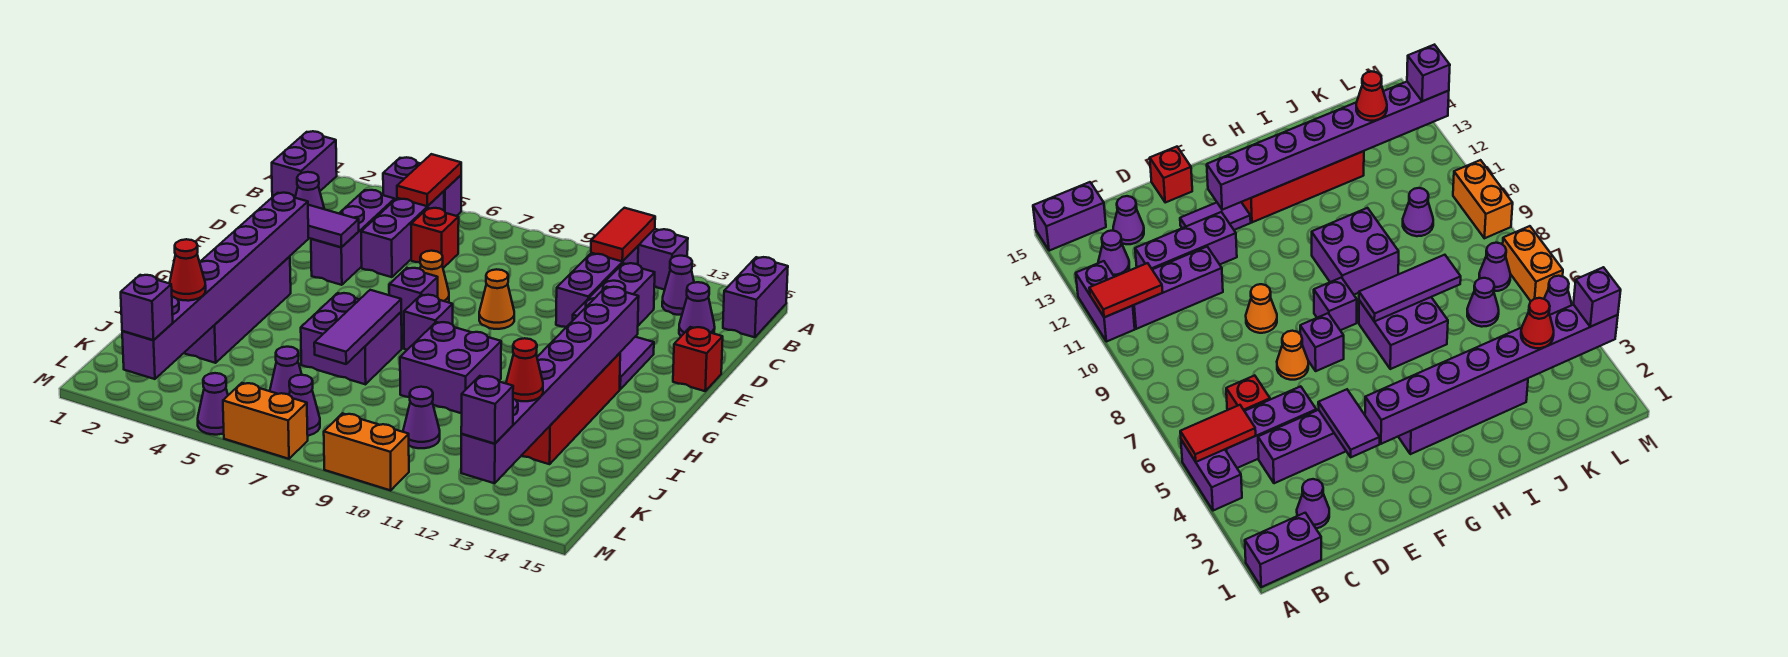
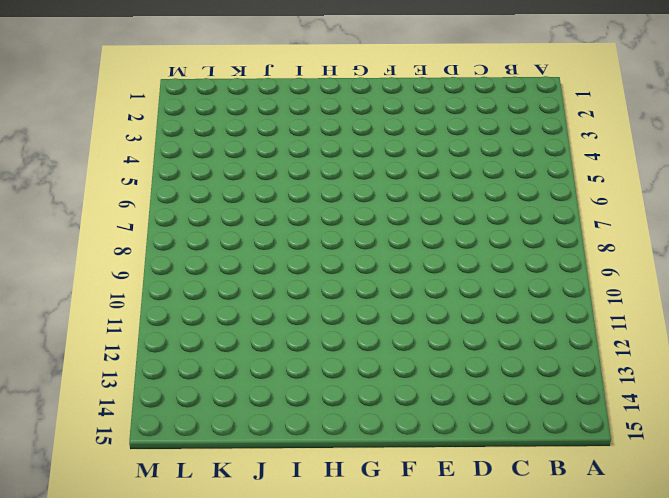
none -> purple brick A1:B1 level 1
none -> purple brick A4:A5 level 1
none -> purple brick A11:A12 level 1
none -> purple brick A15:B15 level 1

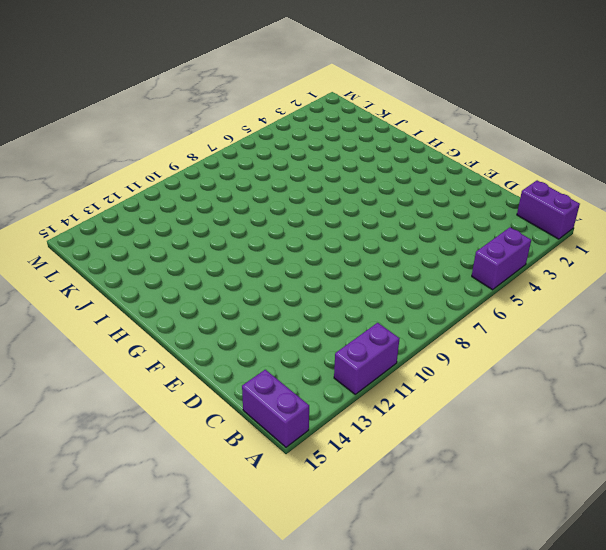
none -> purple brick B5:D5 level 1
none -> purple brick B11:D11 level 1
none -> purple cone B13 level 1
none -> purple cone C2 level 1

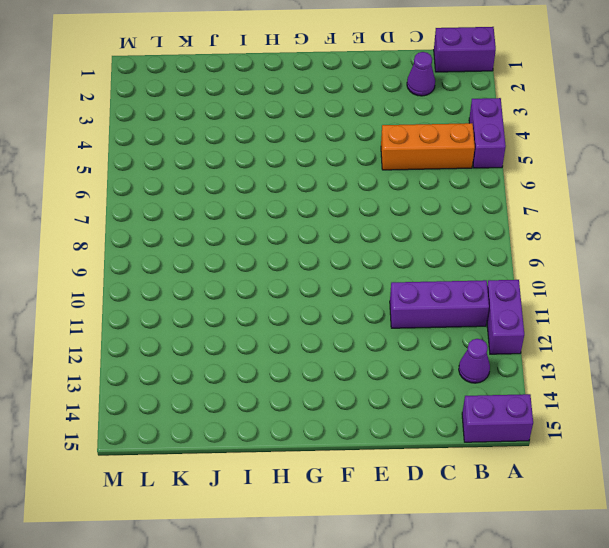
orange brick B5:D5 level 1 -> purple brick B5:D5 level 1
none -> purple brick C4:E4 level 1
none -> red brick C6 level 1
none -> purple brick C12:E12 level 1
none -> purple cone C14 level 1

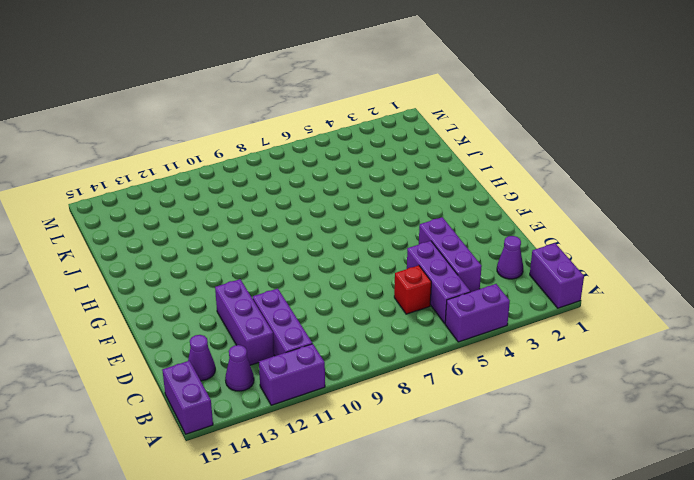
none -> orange cone E7 level 1
none -> orange cone E9 level 1
none -> purple tile E13:F13 level 1
none -> red brick E15 level 1

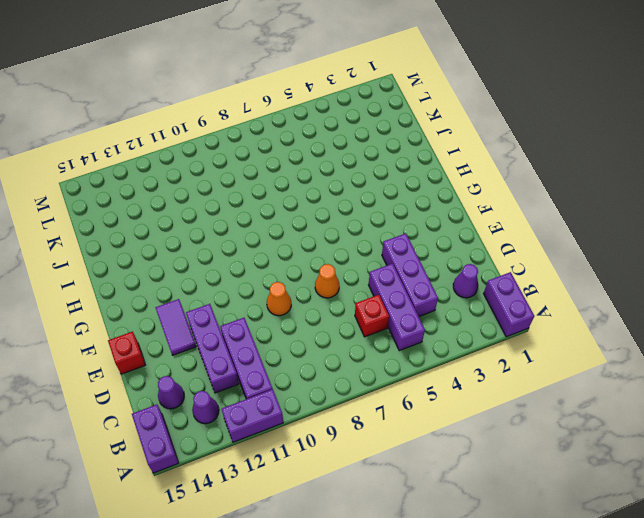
none -> purple brick A4:A5 level 1
none -> purple brick F7 level 1
none -> purple brick G3:J3 level 1
none -> purple brick G8 level 1

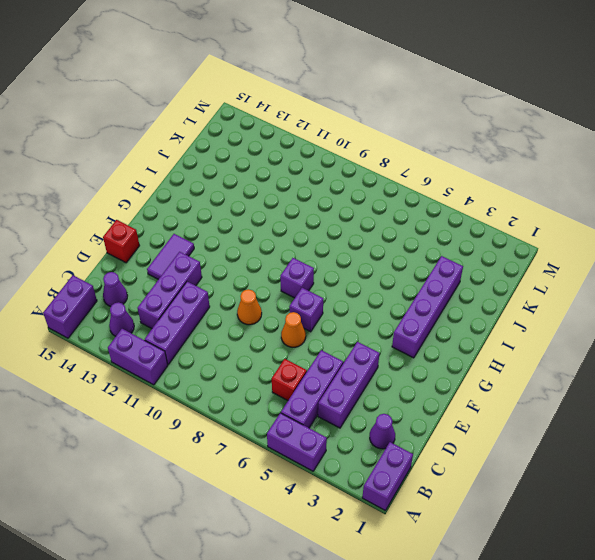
none -> red brick G13:J13 level 1
none -> purple brick H6:I7 level 1
none -> purple brick H9:I10 level 1
none -> purple cone K6 level 1

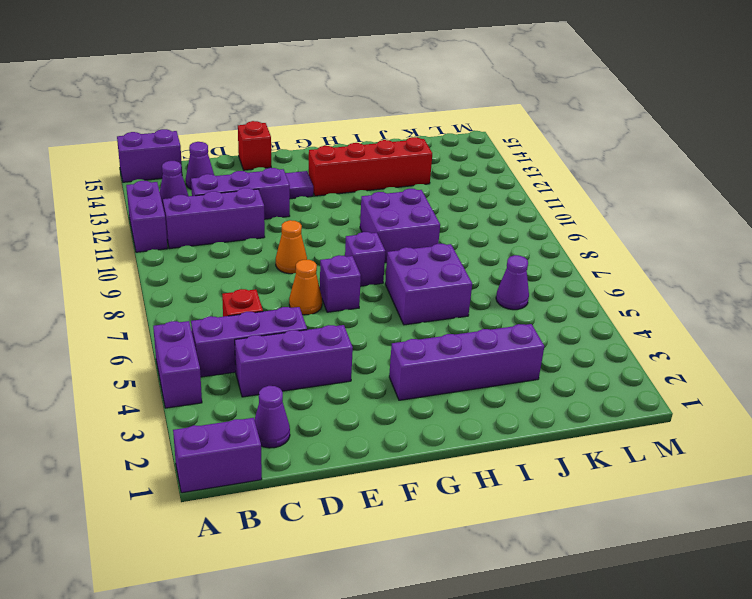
none -> purple cone K10 level 1
none -> purple cone L7 level 1
none -> purple cone M5 level 1
none -> orange brick M6:M7 level 1

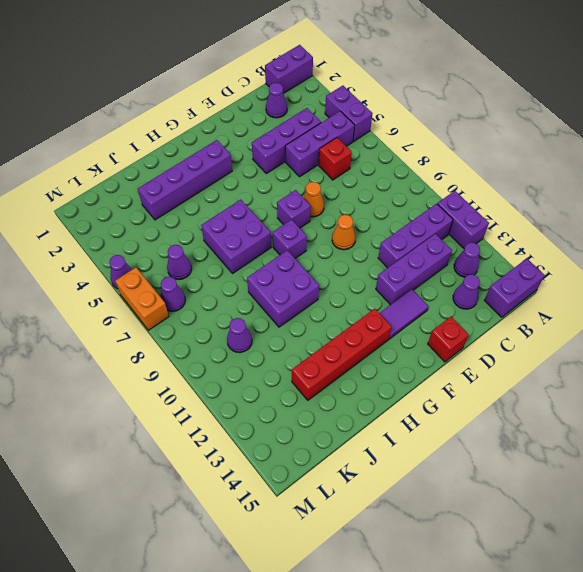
none -> orange brick M9:M10 level 1
none -> red tile A5:B5 level 2
none -> red tile A11:B11 level 2
none -> purple tile E3:E4 level 2

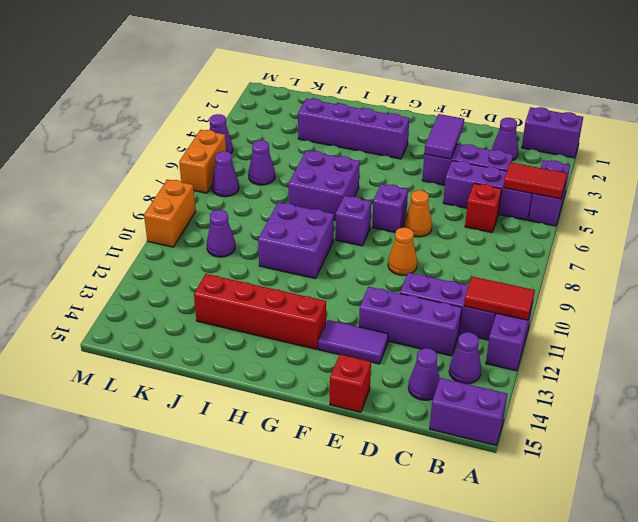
none -> purple brick F3:M3 level 2
none -> purple brick F13:M13 level 2
none -> purple tile H7:J7 level 2
none -> red cone K3 level 3

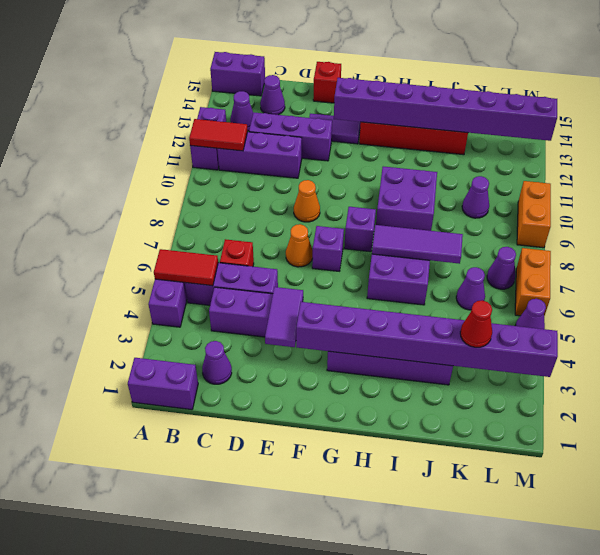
none -> red cone K13 level 3
none -> purple brick M3 level 3
none -> purple brick M13 level 3

